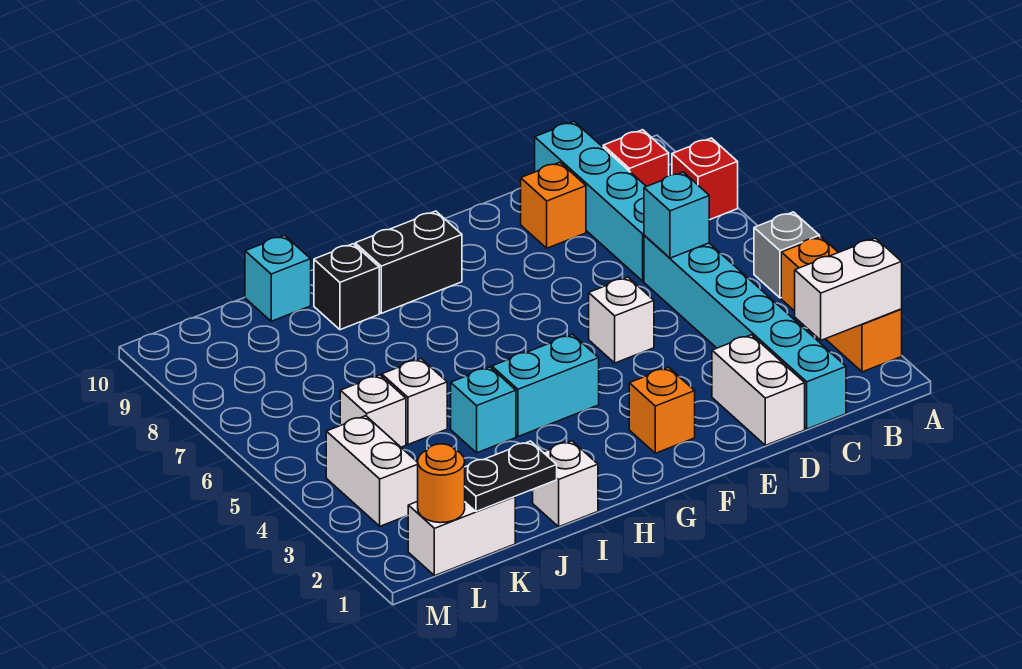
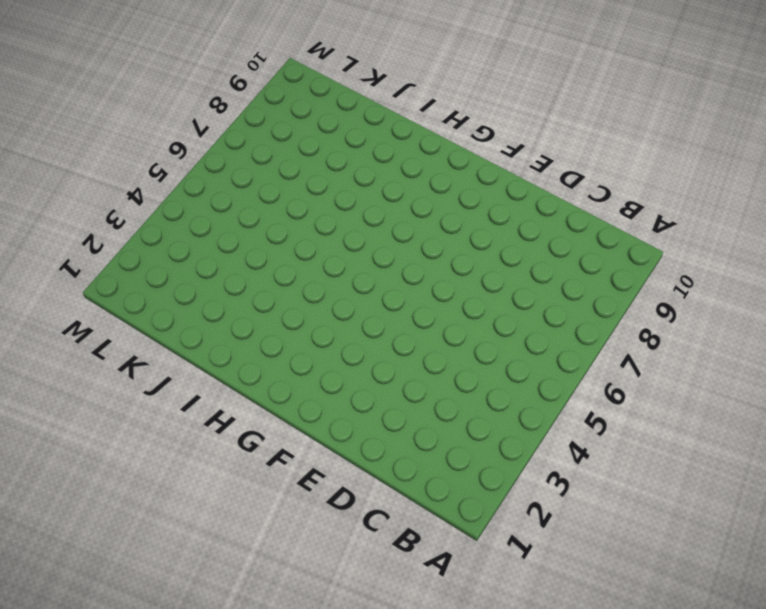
none -> orange brick A2:A4 level 1
none -> grey brick A5 level 1
none -> red brick A8 level 1

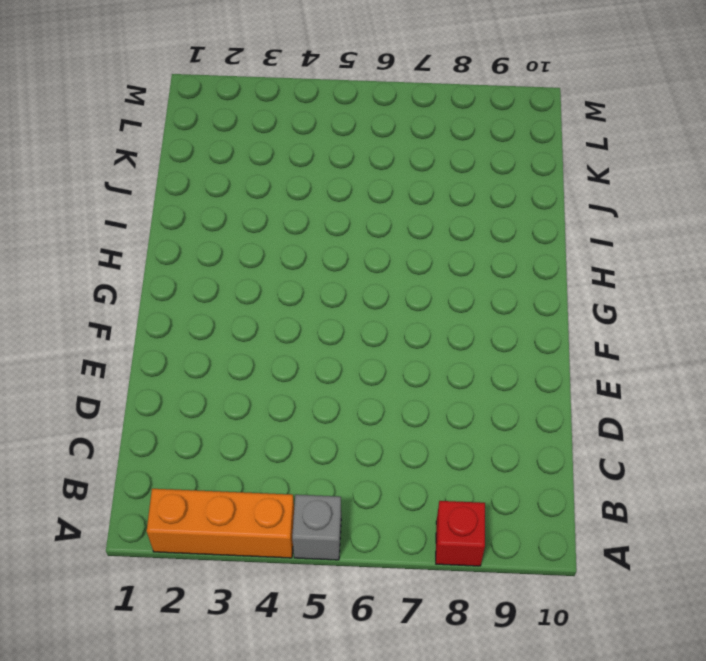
none -> red brick B9 level 1
none -> cyan brick C1:C6 level 1
none -> cyan brick C7:C10 level 1

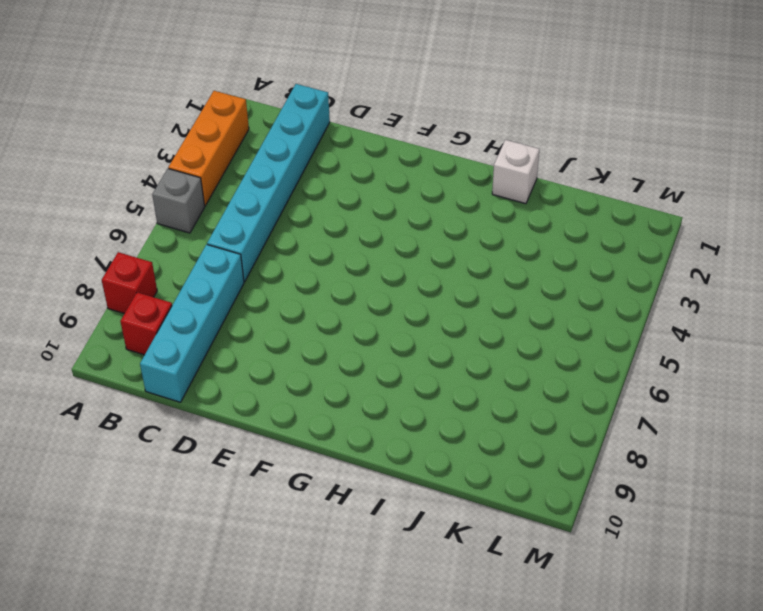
none -> white brick D1:D2 level 1
none -> orange brick D9 level 1
none -> white brick E5 level 1

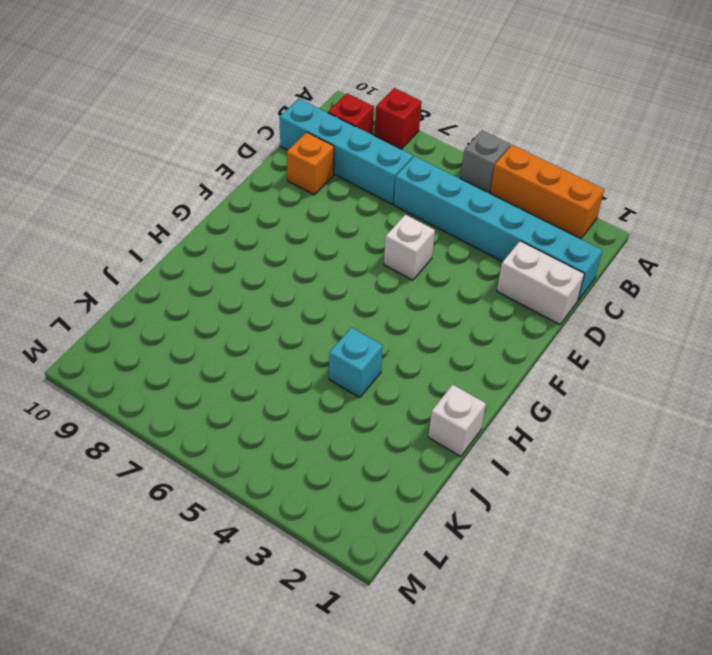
none -> orange brick F2 level 1
none -> cyan brick G4:H4 level 1
none -> black brick G9:H9 level 1

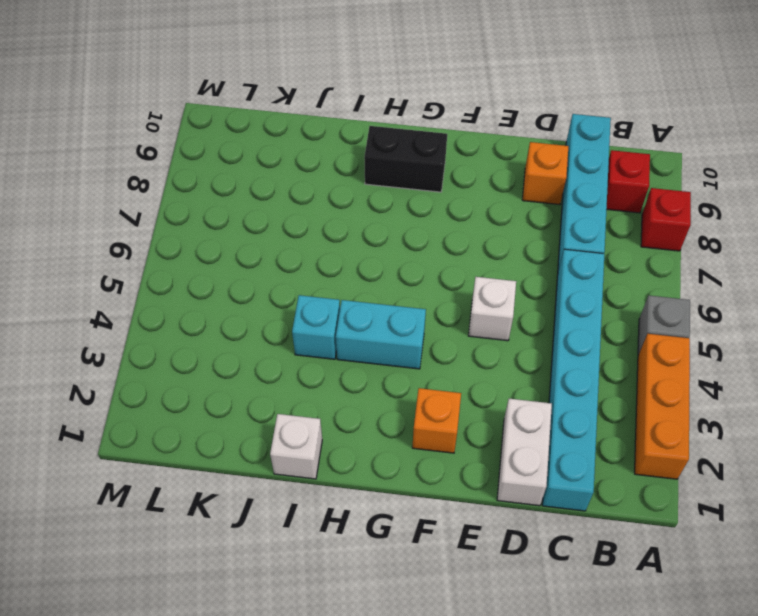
none -> black brick I9 level 1
none -> white brick J5 level 1
none -> cyan brick J10 level 1

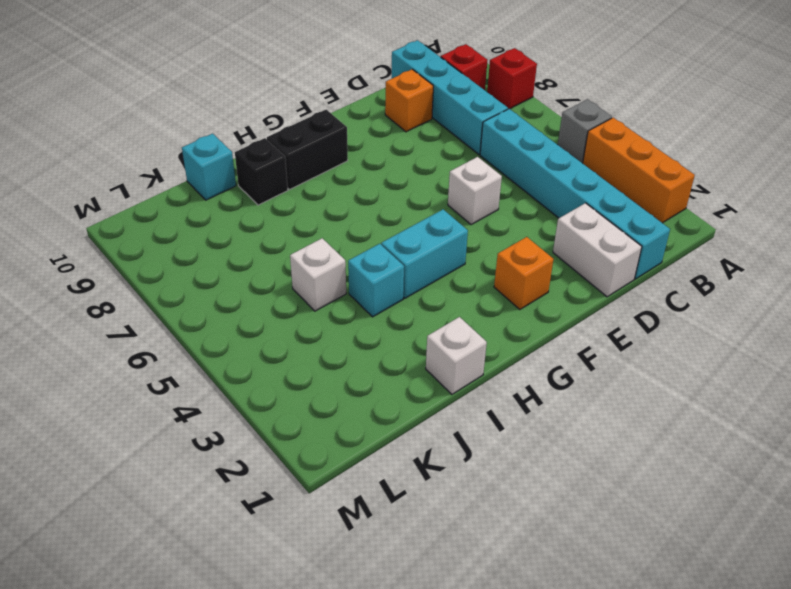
none -> white brick K1:L1 level 1
none -> white brick K5 level 1
none -> white brick L3:L4 level 1

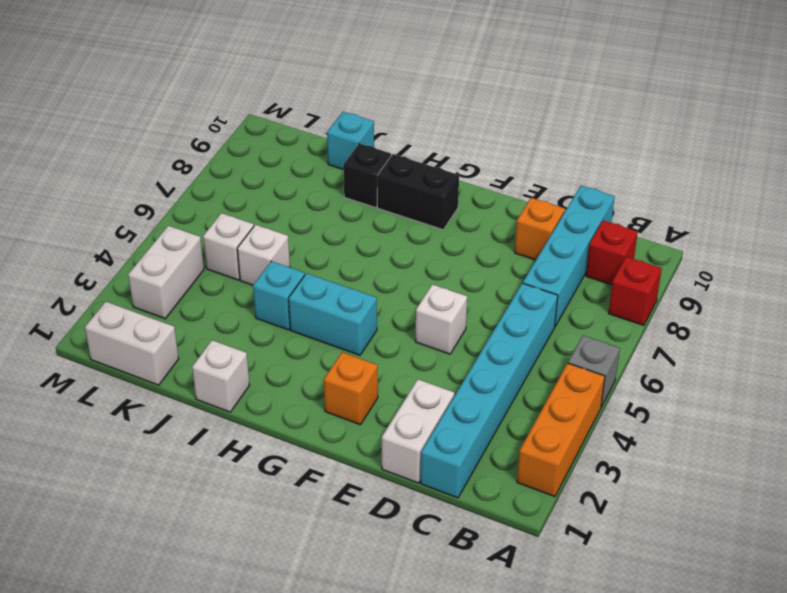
none -> white brick A2:B2 level 2
none -> cyan brick C6 level 2
none -> black plate J1:K1 level 2

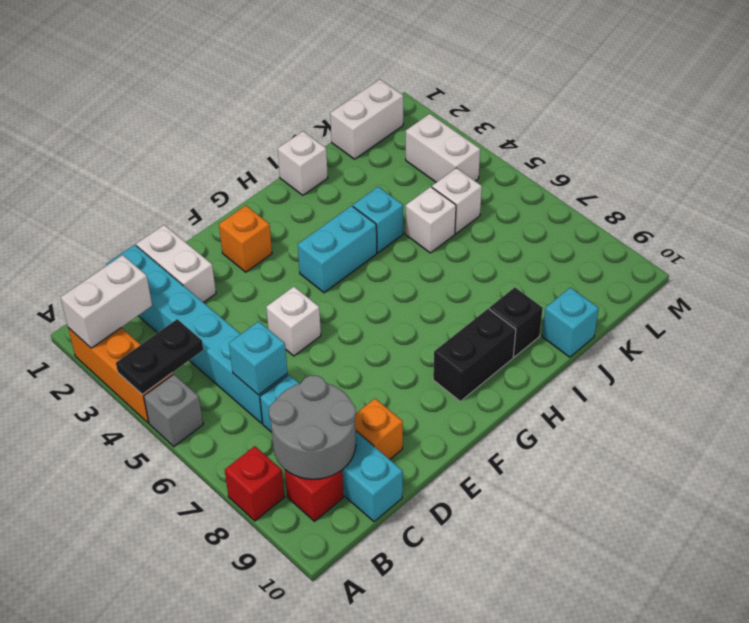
black plate A4:B4 level 2 -> black plate J1:K1 level 2
grey round brick B8:C9 level 2 -> none
none -> orange round brick L1 level 2

